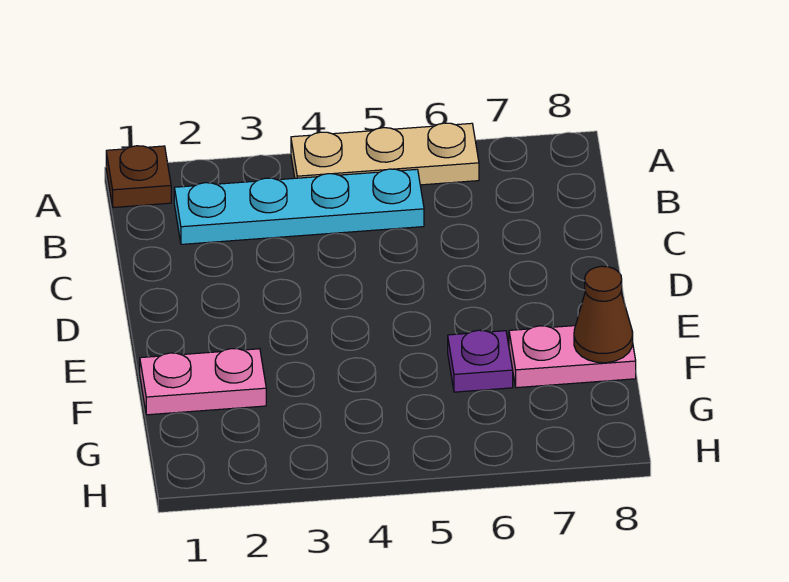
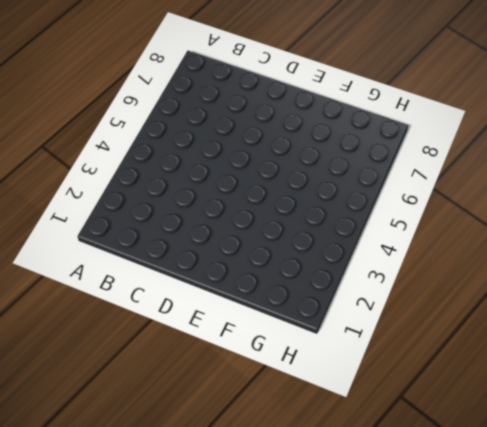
none -> brown plate A1 level 1
none -> tan plate A4:A6 level 1

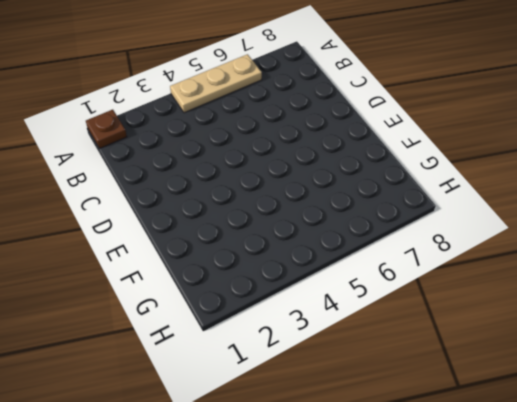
none -> cyan plate B2:B5 level 1
none -> pink plate F1:F2 level 1

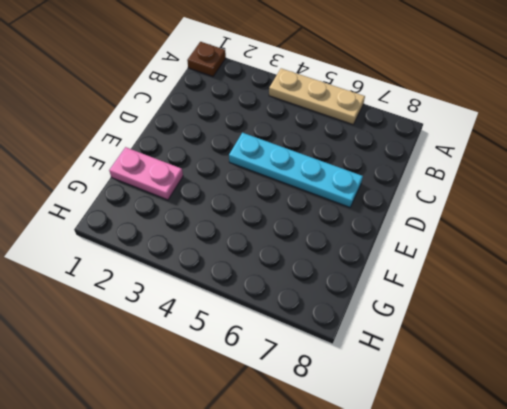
cyan plate D4:D7 level 1 -> cyan plate B2:B5 level 1
none -> purple plate F6 level 1
none -> pink plate F7:F8 level 1

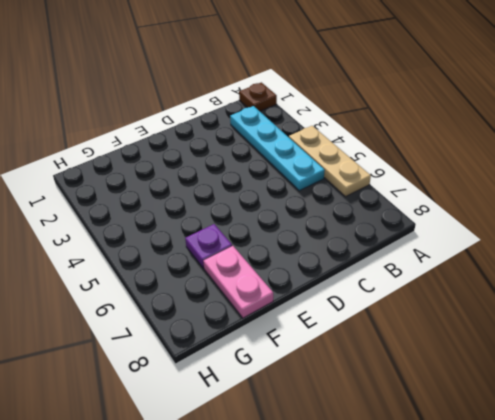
none -> pink plate F1:F2 level 1
none -> brown cone F8 level 2

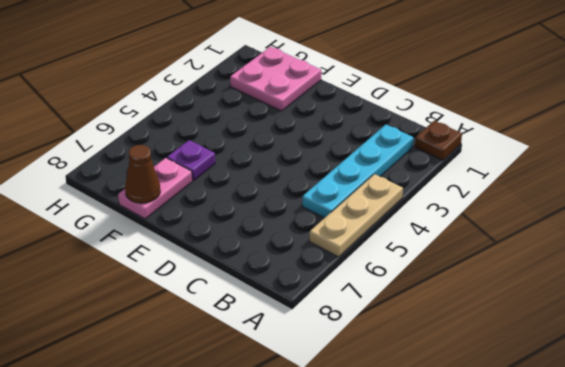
pink plate F1:G2 level 1 -> pink plate F1:F2 level 1

